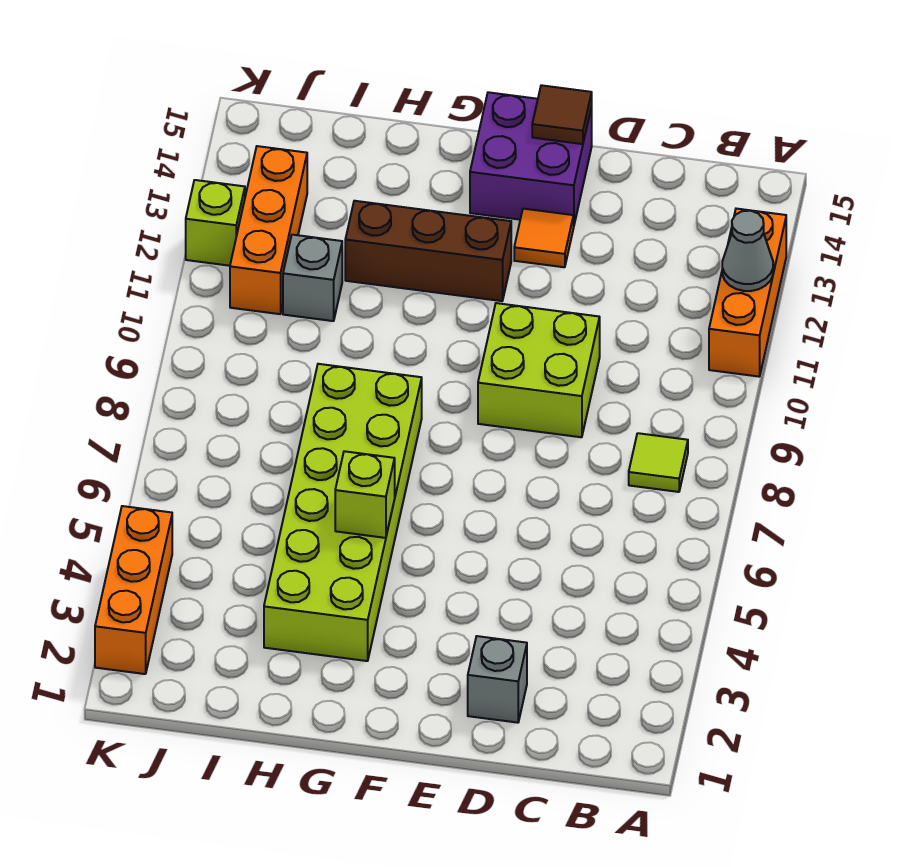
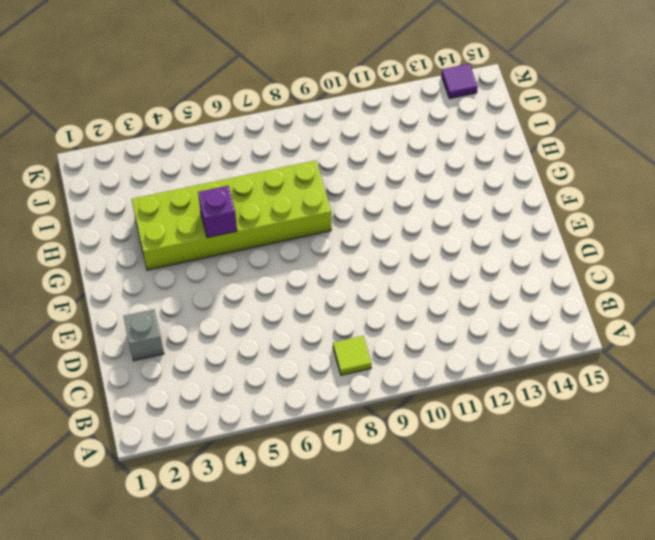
purple brick G5 level 2 -> lime brick G5 level 2
purple tile K14 level 1 -> none
none -> orange brick A11:A13 level 1
none -> lime brick D9:E10 level 1
none -> orange tile E13 level 1

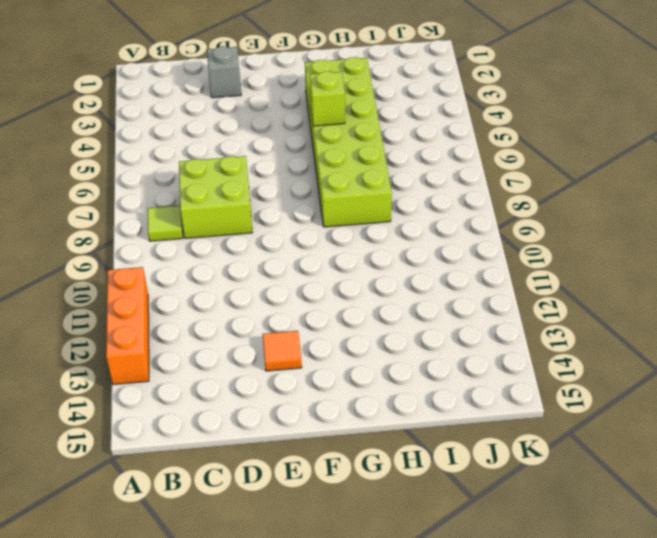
lime brick C7:D8 level 1 -> lime brick D9:E10 level 1
none -> purple brick E14:F15 level 1
none -> brown brick F12:H12 level 1
none -> grey brick I11 level 1

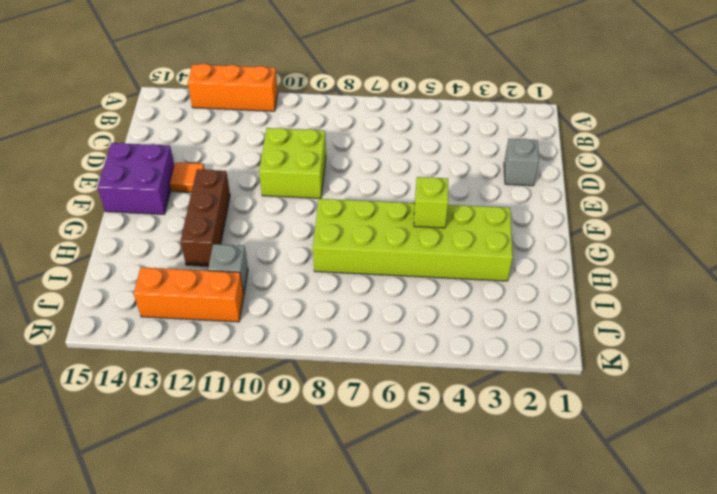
none -> lime tile B8 level 1
none -> orange brick K2:K4 level 1
none -> lime brick K12 level 1

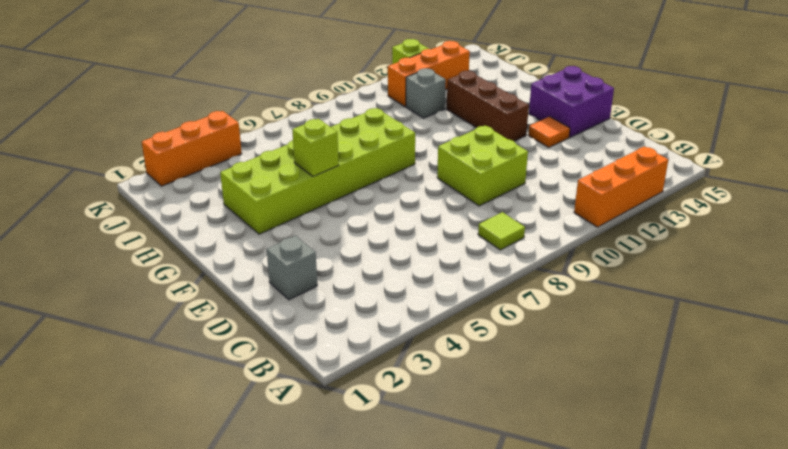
none -> grey cone A12 level 2
none -> brown tile E15 level 2

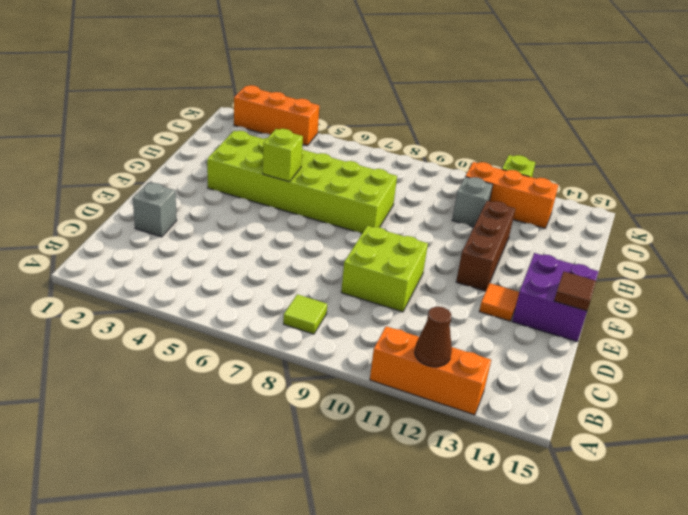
brown cone A12 level 2 -> grey cone A12 level 2

